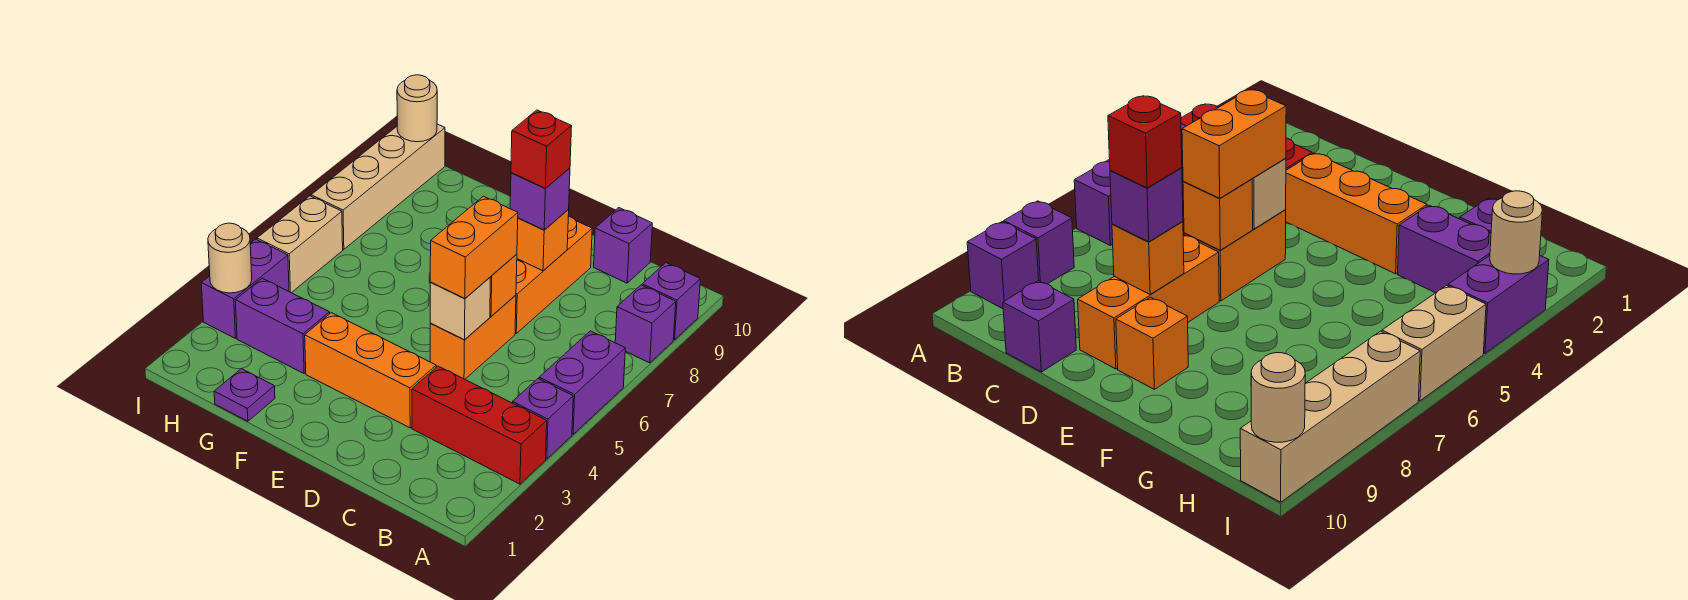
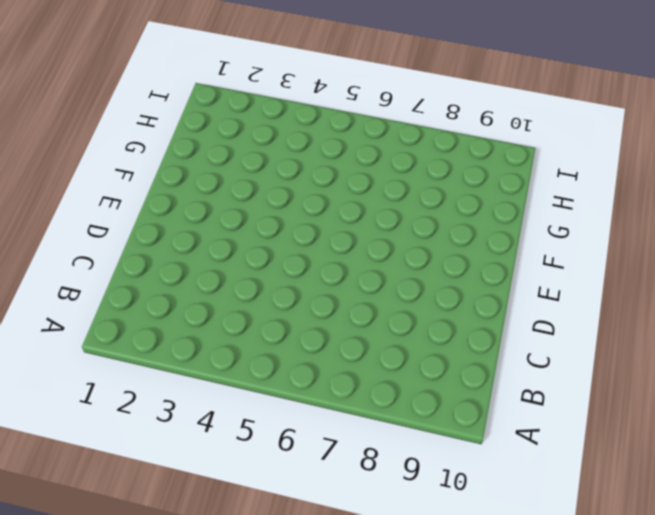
none -> red brick A3:C3 level 1
none -> purple brick A4 level 1
none -> purple brick A5:A6 level 1

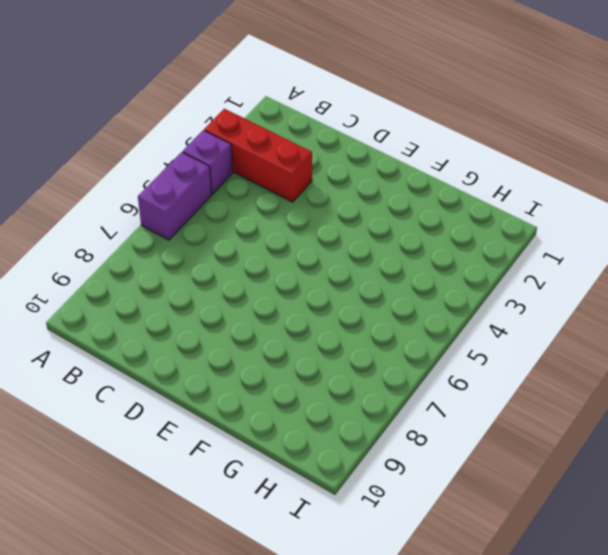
none -> purple brick A8 level 1
none -> purple brick A9 level 1
none -> purple brick C10 level 1

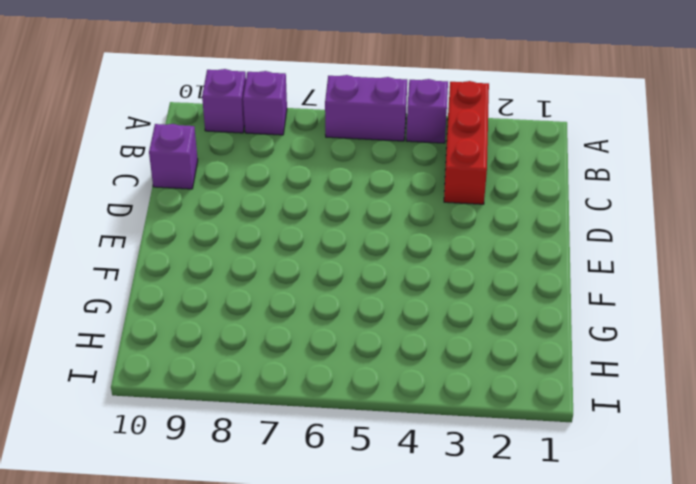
none -> orange brick D3:F3 level 1
none -> orange brick D5:D6 level 1
none -> orange brick D7:D9 level 1

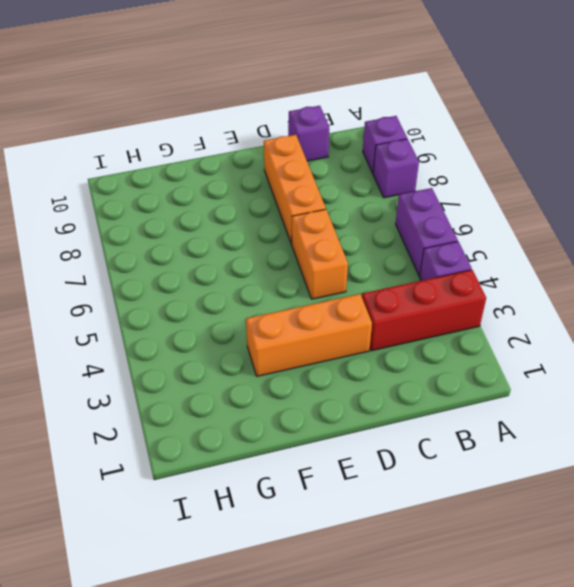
none -> orange brick E9 level 1
none -> purple plate G1 level 1
none -> purple brick G3:H3 level 1

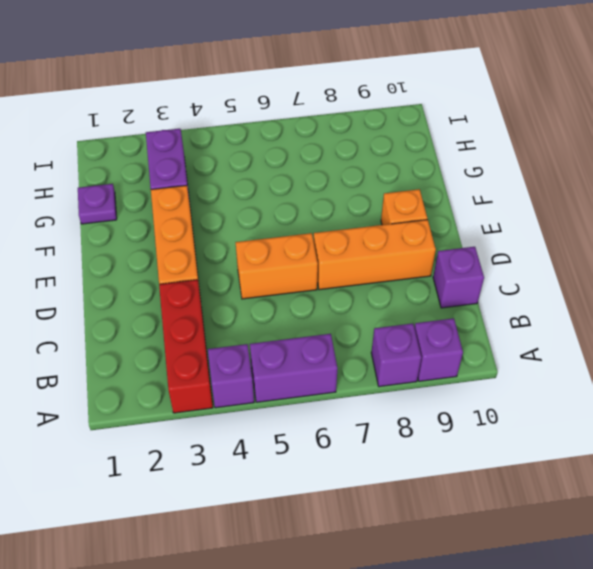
none -> purple brick I3:I4 level 1
none -> tan brick I5:I6 level 1
none -> tan brick I7:I10 level 1

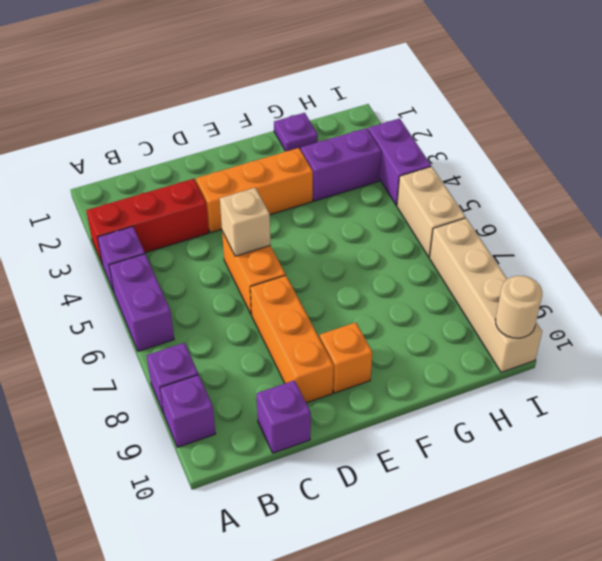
none -> orange brick D6 level 2
none -> orange brick D8 level 2
none -> tan round brick I3 level 2

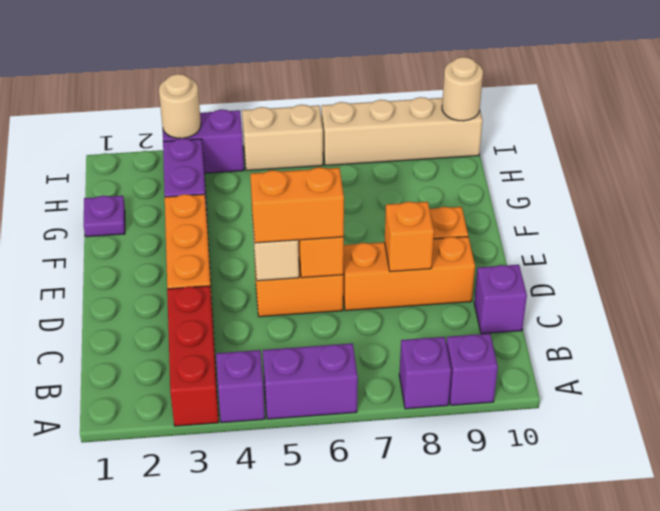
none -> purple brick D8 level 3
none -> red brick D8 level 4

